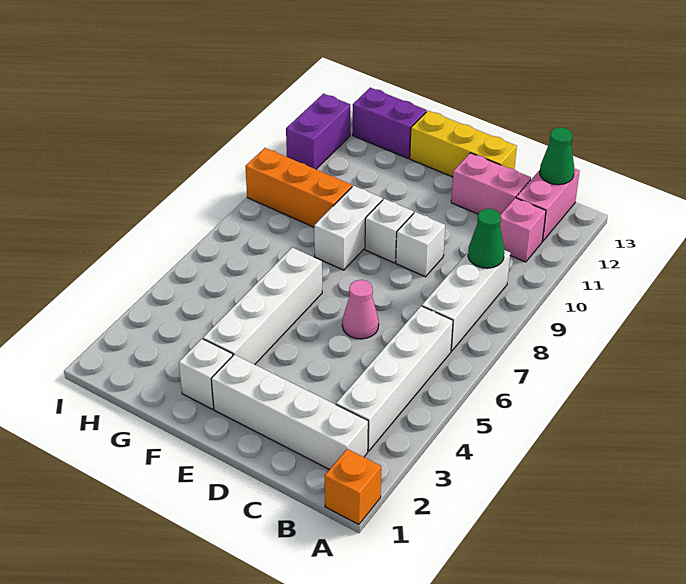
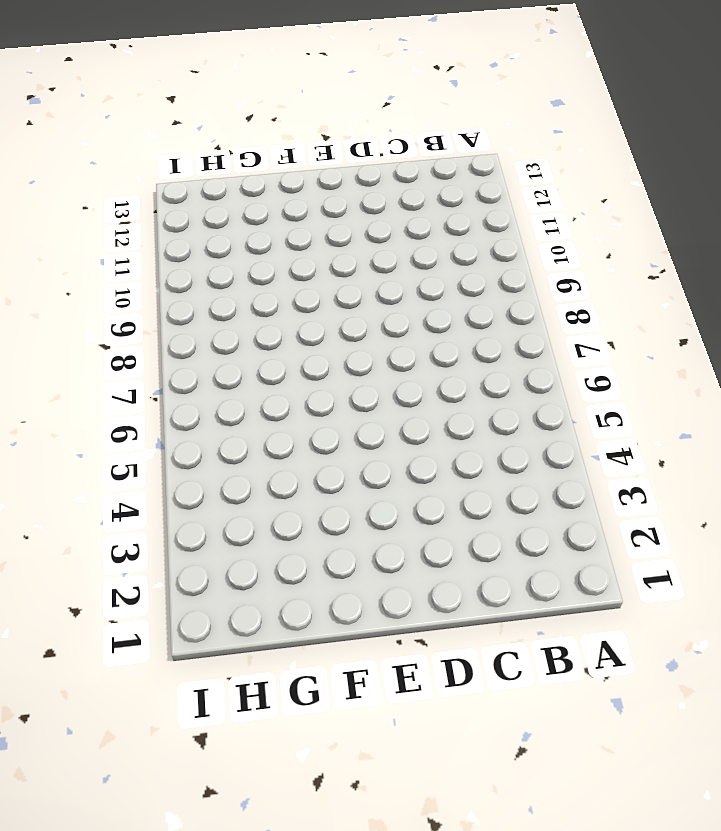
none -> orange brick A1 level 1
none -> white brick B2:E2 level 1
none -> white brick B3:B6 level 1

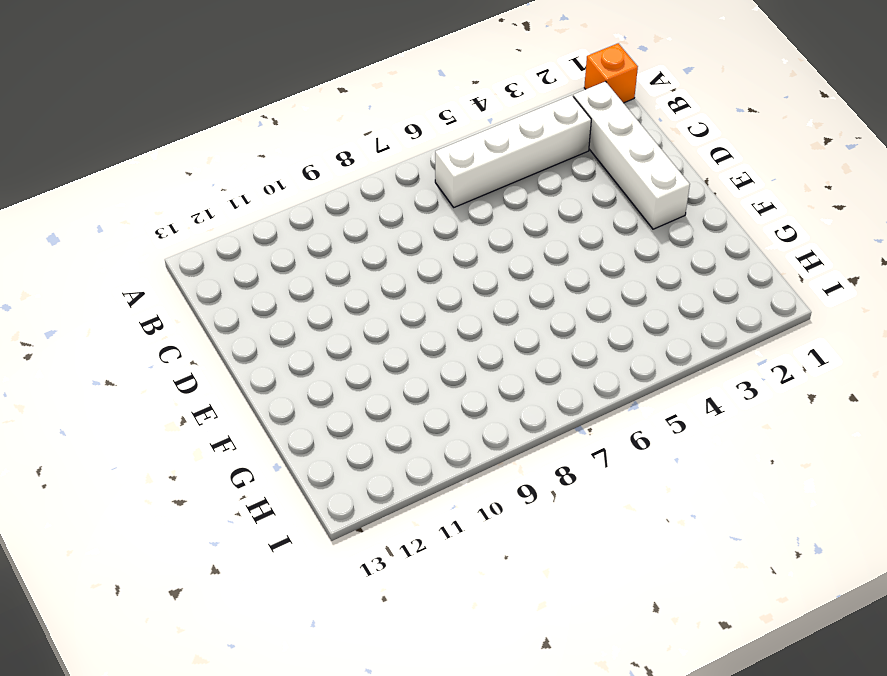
none -> white brick B7:B9 level 1
none -> pink brick B11 level 1
none -> pink brick B12:B13 level 1

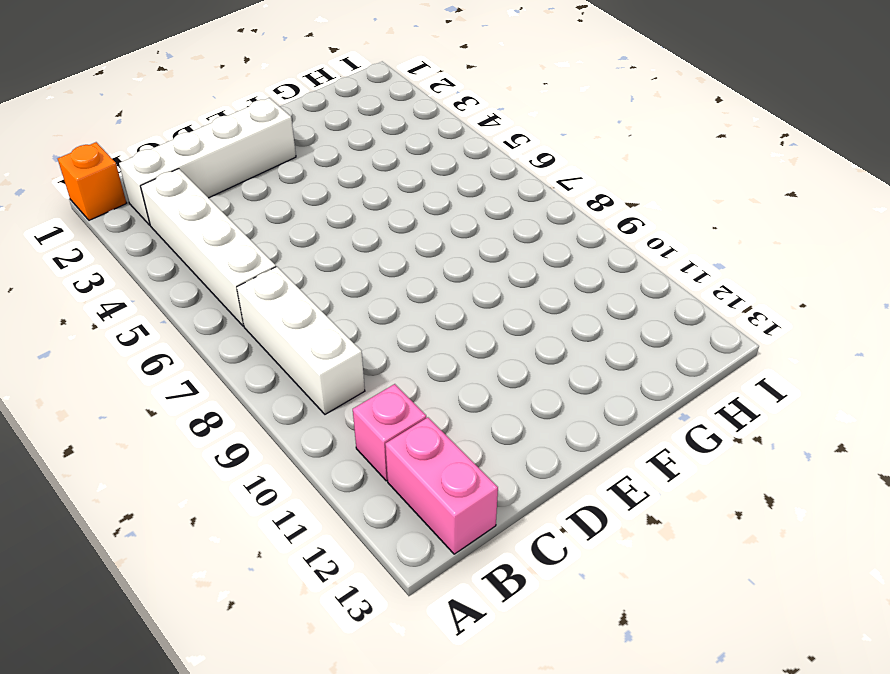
none -> pink brick C12:D12 level 1
none -> pink cone D6 level 1
none -> white brick D9 level 1

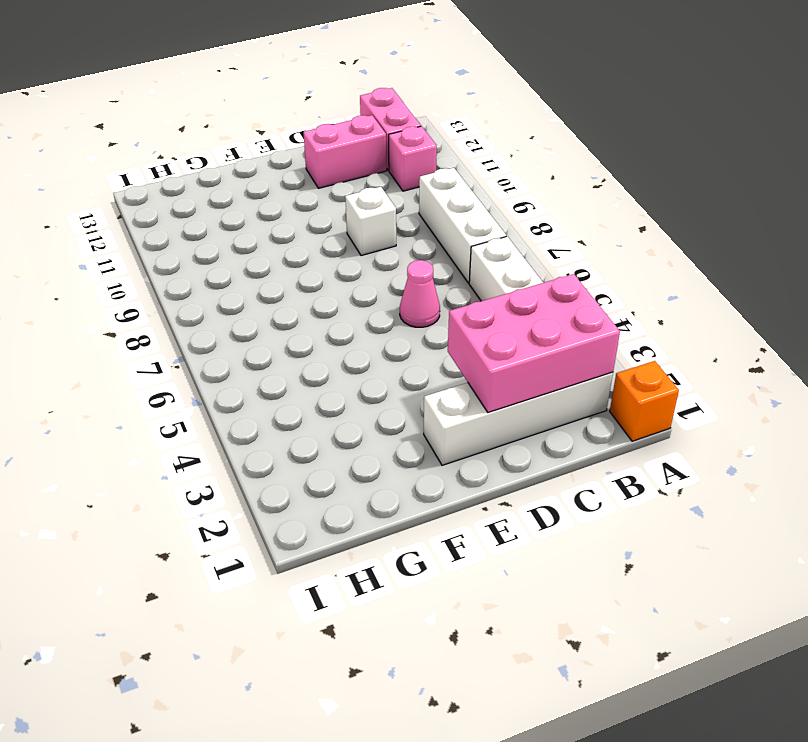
pink brick B2:D3 level 2 -> none
none -> yellow brick D13:F13 level 1
none -> white brick E9 level 1
none -> white brick F2 level 1

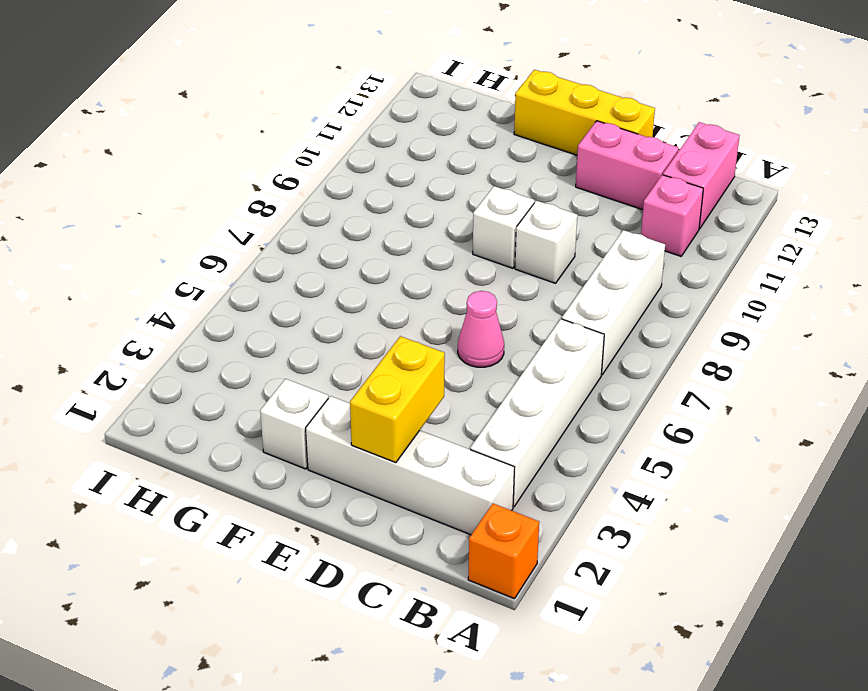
yellow brick D2:D3 level 2 -> none
none -> white brick F3:F6 level 1
none -> white brick F8:F9 level 1
none -> orange brick G9:I9 level 1

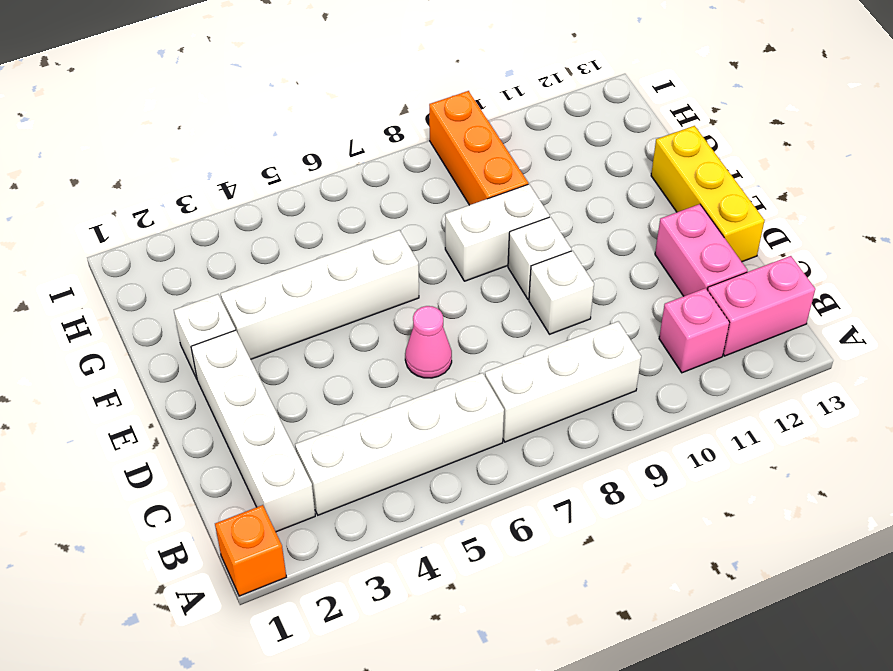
none -> purple brick G13:H13 level 1
none -> purple brick I11:I12 level 1
none -> green cone B9 level 2

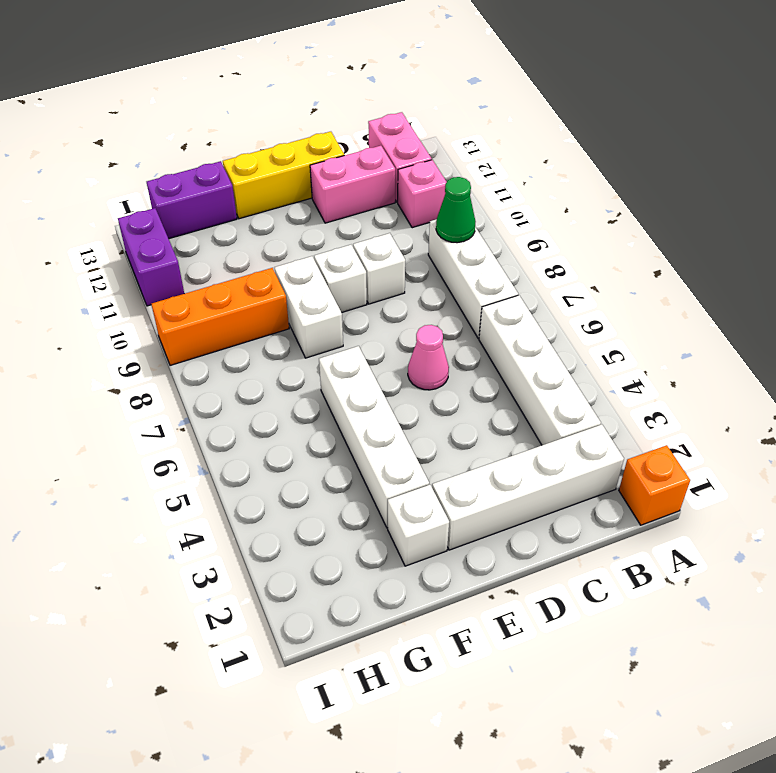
none -> green cone B13 level 2

